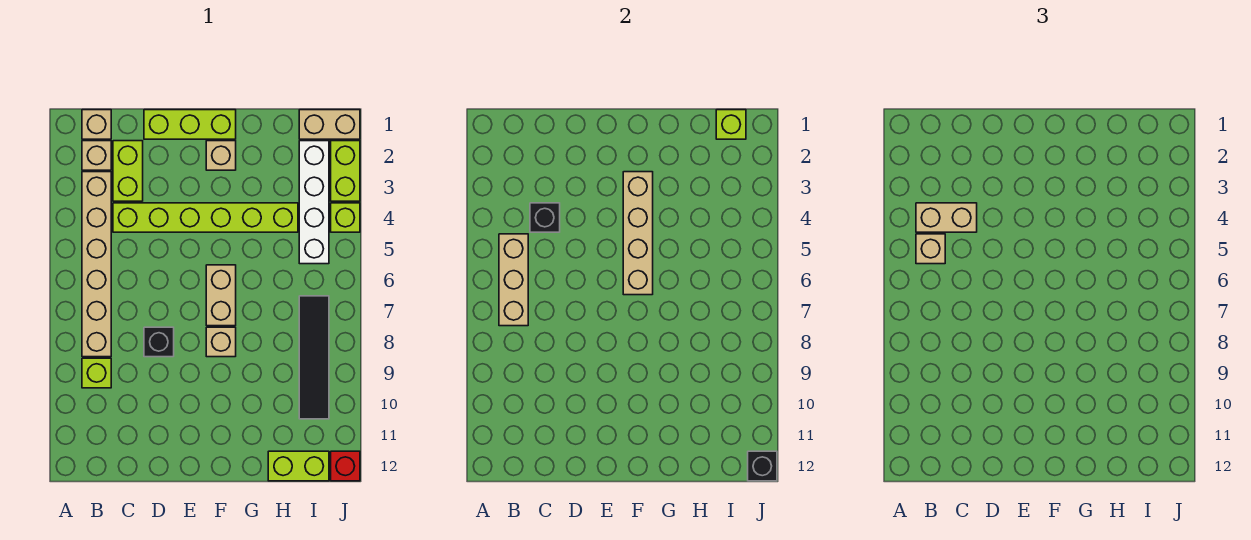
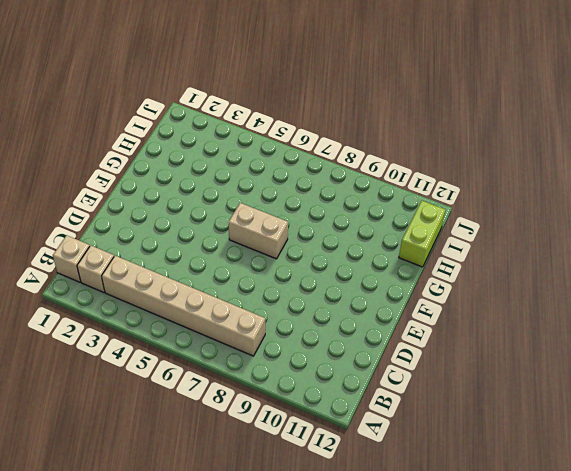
none -> lime brick B9 level 1
none -> lime brick C2:C3 level 1
none -> lime brick C4:H4 level 1

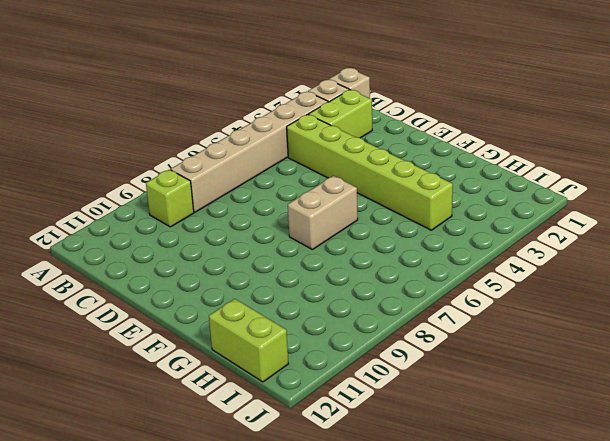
none -> lime brick D1:F1 level 1
none -> black brick D8 level 1
none -> tan brick F2 level 1

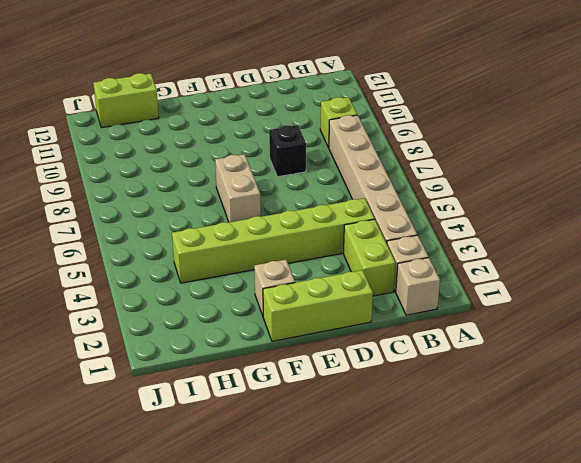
none -> tan brick F8 level 1
none -> tan brick I1:J1 level 1
none -> white brick I2:I5 level 1

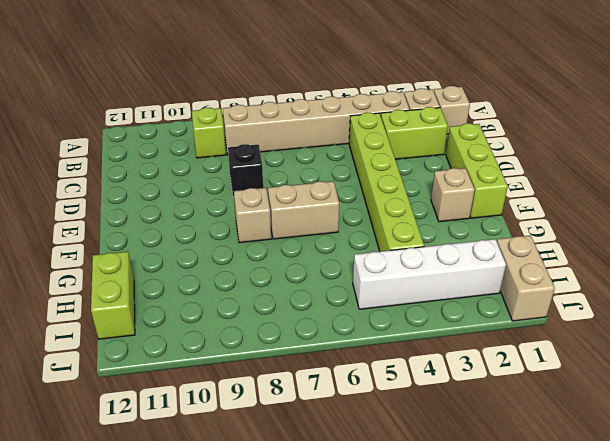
none -> black tile I7:I10 level 1
none -> lime brick J2:J3 level 1
none -> lime brick J4 level 1

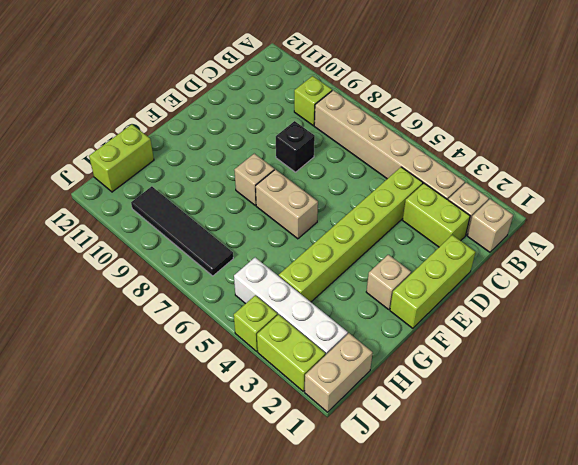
none -> red brick J12 level 1
none -> tan brick B5:B7 level 2
none -> black brick C4 level 2

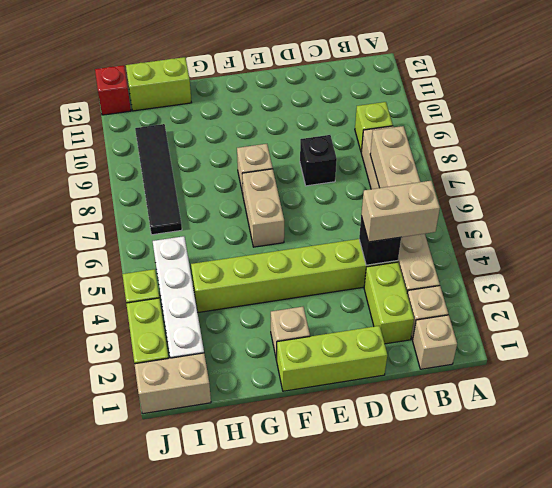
none -> tan brick F3:F6 level 2
none -> lime brick I1 level 2
none -> black brick J12 level 2

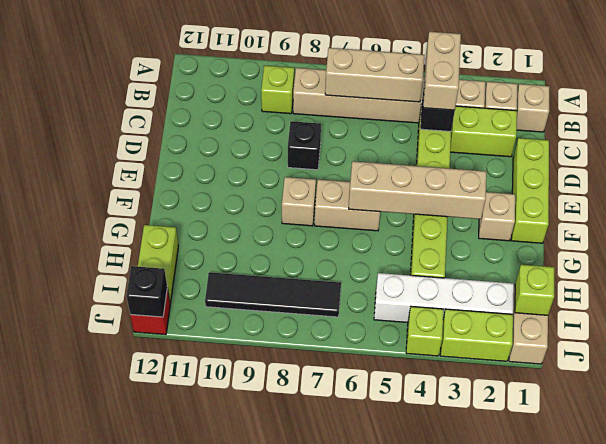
none -> tan brick B5 level 3

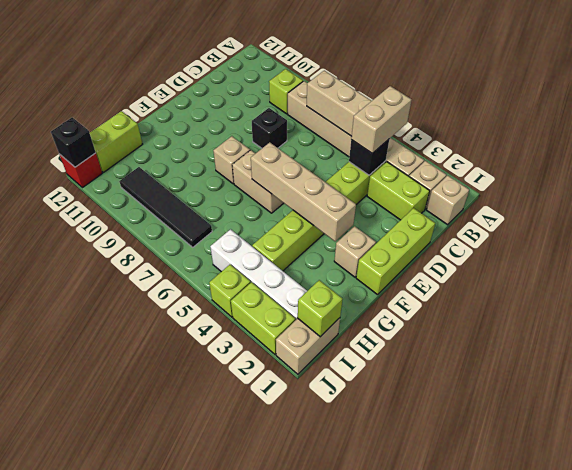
none -> tan brick B5 level 3

